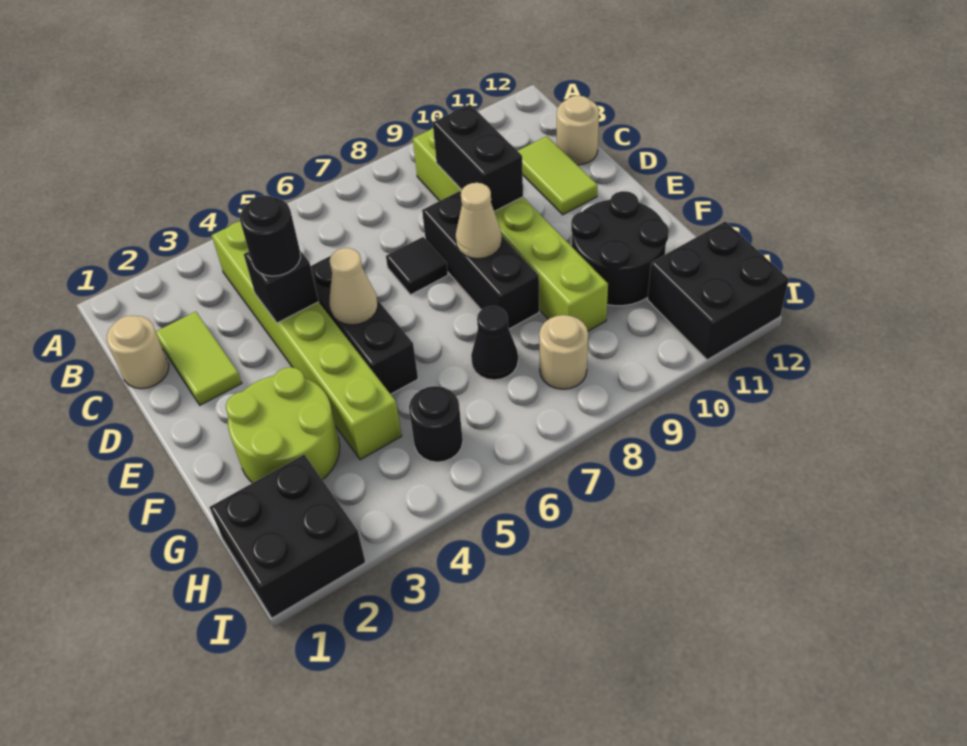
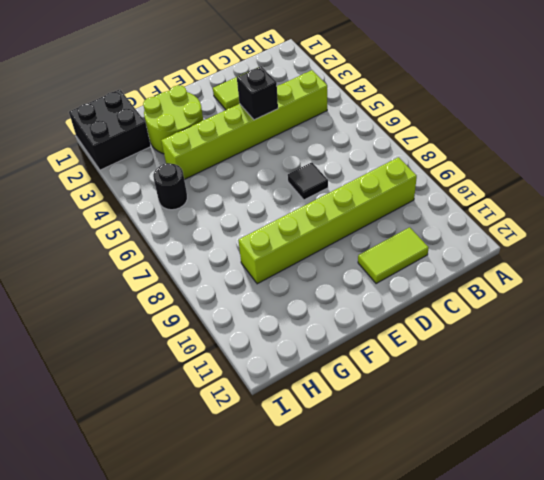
none -> tan round brick C1 level 1
none -> tan round brick C12 level 1
none -> black brick D5:F5 level 1

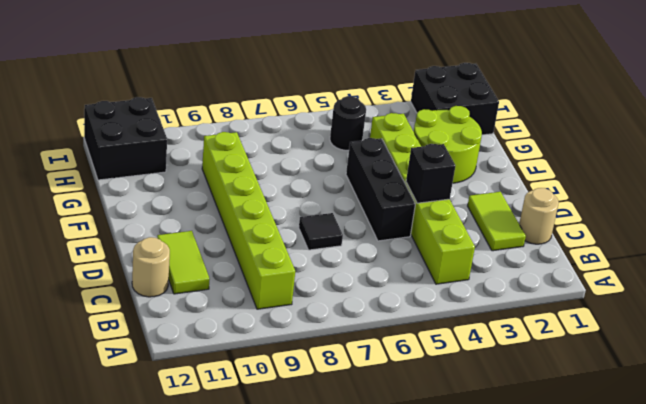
none -> black brick D8:F8 level 1
none -> black round brick F10:G11 level 1
none -> black cone G7 level 1

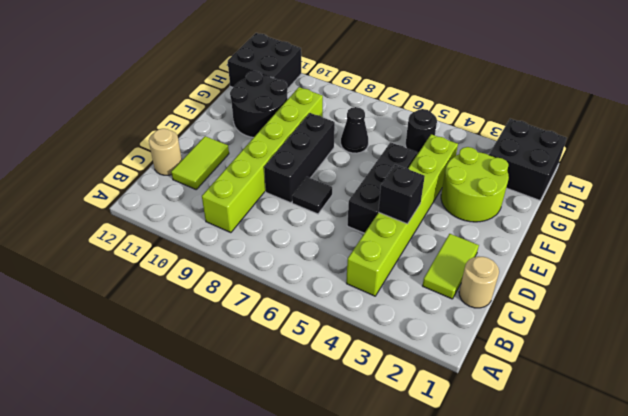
none -> tan round brick H8 level 1
none -> black brick C9:D9 level 2
none -> tan cone E5 level 2

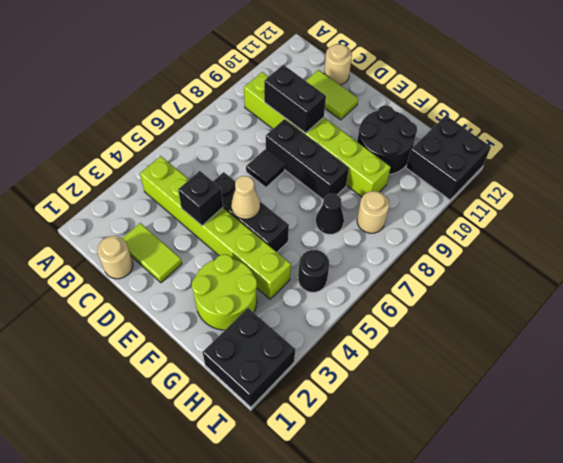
none -> tan cone E8 level 2
none -> black round brick D4 level 3

